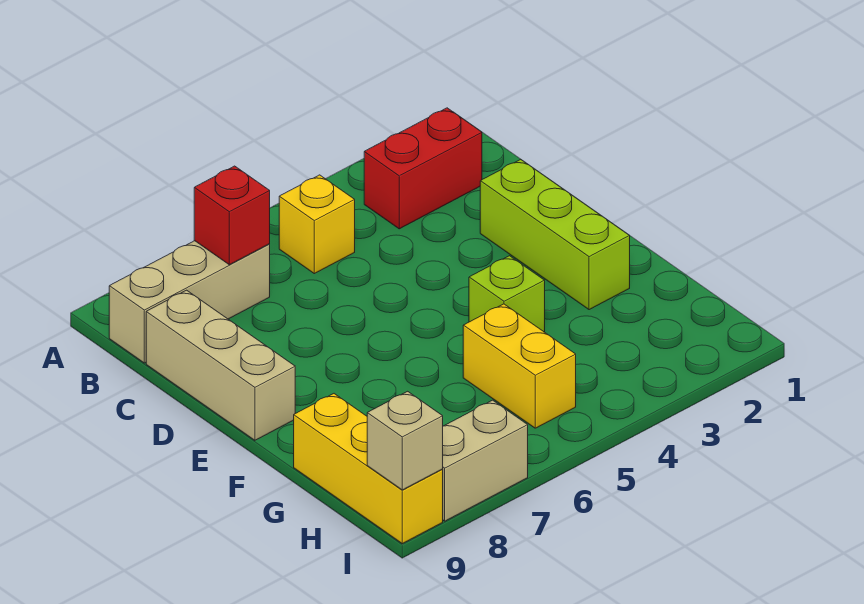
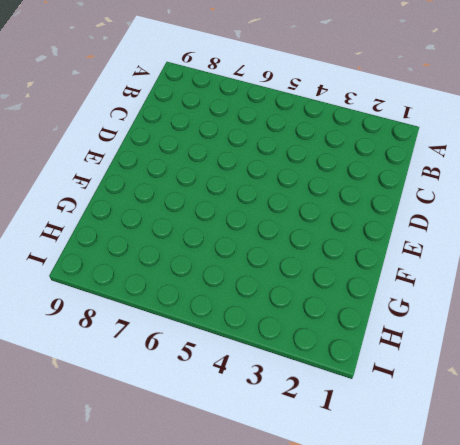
none -> red brick B2:B3 level 1
none -> yellow brick B5 level 1

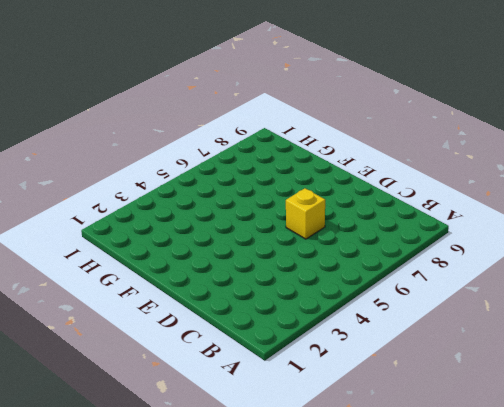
yellow brick D6 level 1 -> yellow brick B5 level 1
none -> red brick B2:B3 level 1
none -> tan brick B7:B9 level 1

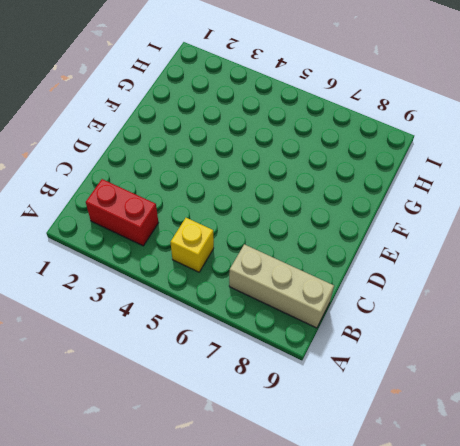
none -> tan brick C9:E9 level 1
none -> lime brick D2:F2 level 1

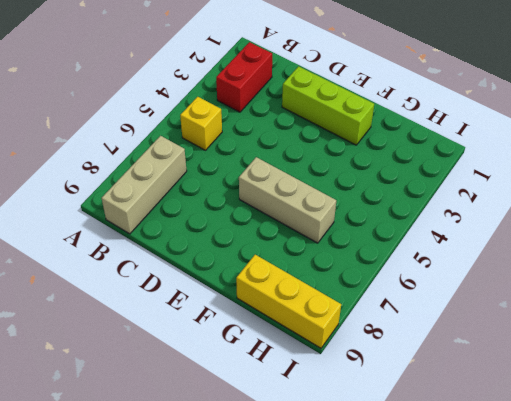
tan brick E6:G6 level 1 -> tan brick C9:E9 level 1
none -> lime brick F4 level 1
none -> yellow brick G5:H5 level 1

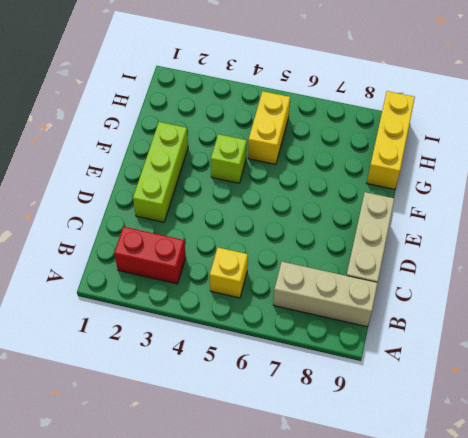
none -> tan brick I7:I8 level 1
none -> red brick B7 level 2

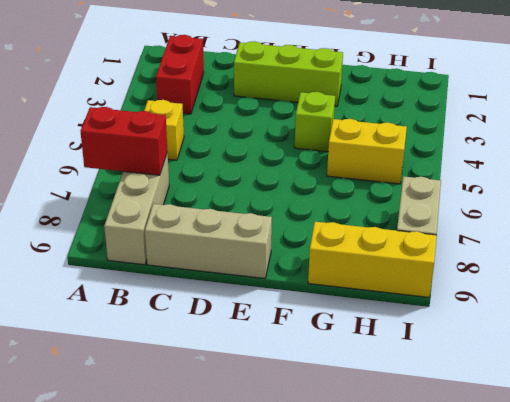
red brick A7:B7 level 2 -> red brick B7 level 2
none -> tan brick I9 level 2

